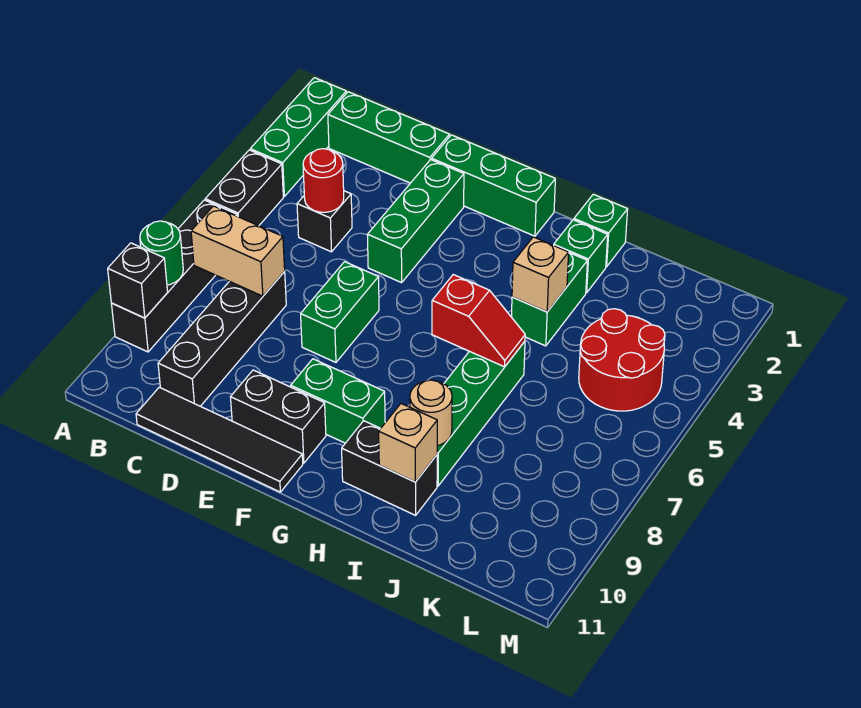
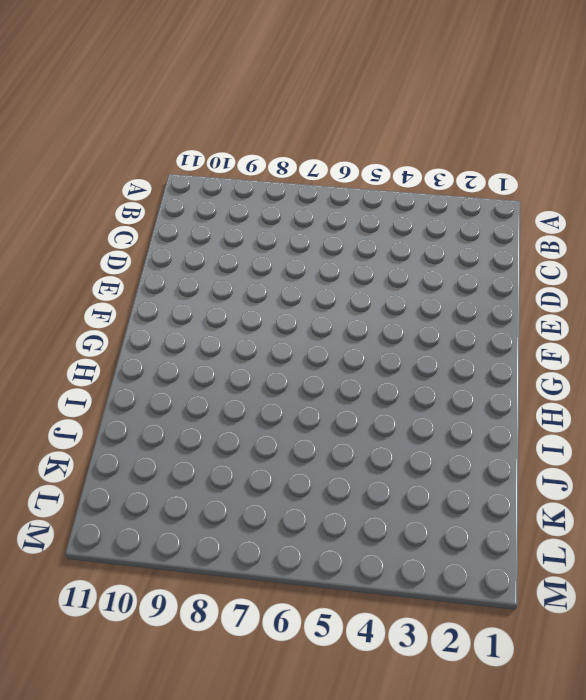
none -> green brick A1:A3 level 1
none -> black brick A4:A5 level 1
none -> black brick A6:A9 level 1

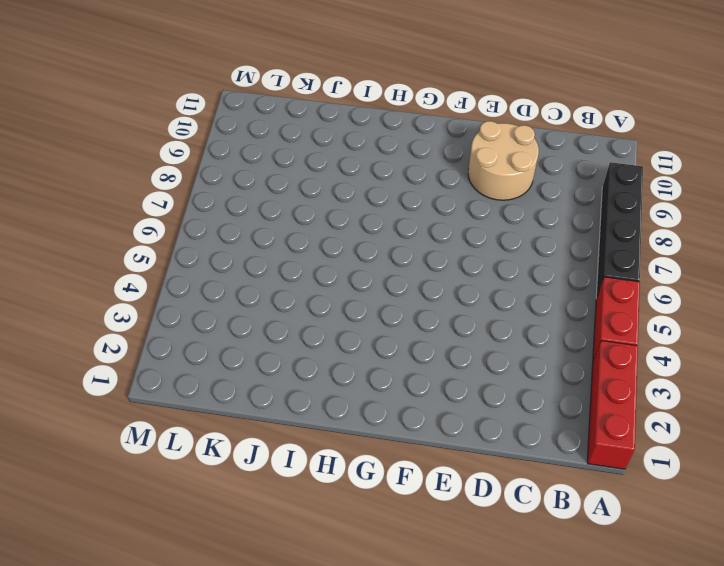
red brick A1:A3 level 1 -> green brick A1:A3 level 1
red brick A4:A5 level 1 -> black brick A4:A5 level 1
tan round brick D9:E10 level 1 -> black brick E10:F10 level 1
none -> green brick B1:D1 level 1
none -> black brick C4 level 1
none -> black brick C7:C10 level 1

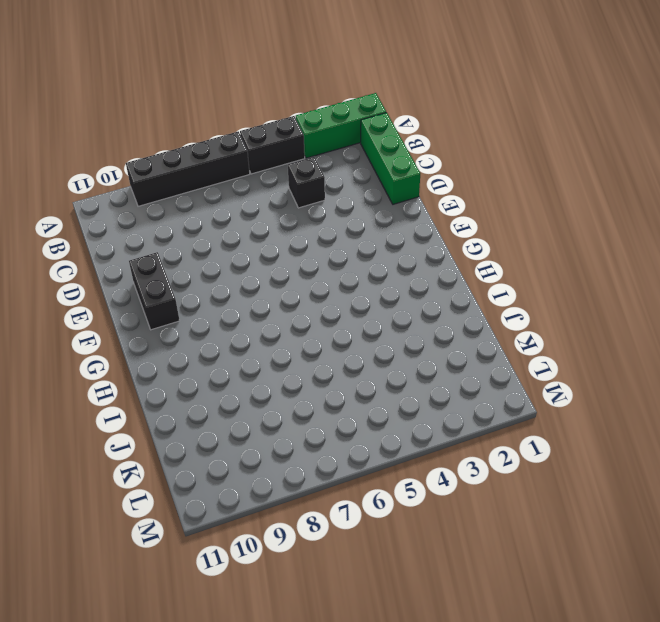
none -> black brick C7:C10 level 1
none -> black tile C11:F11 level 1
none -> green brick E1:G1 level 1

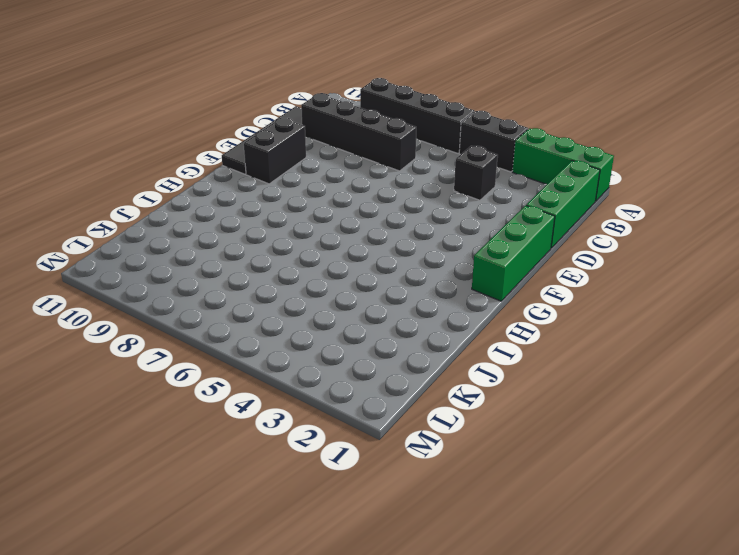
none -> green brick E2:E4 level 1
none -> green brick E6:E7 level 1
none -> green brick F9:G9 level 1

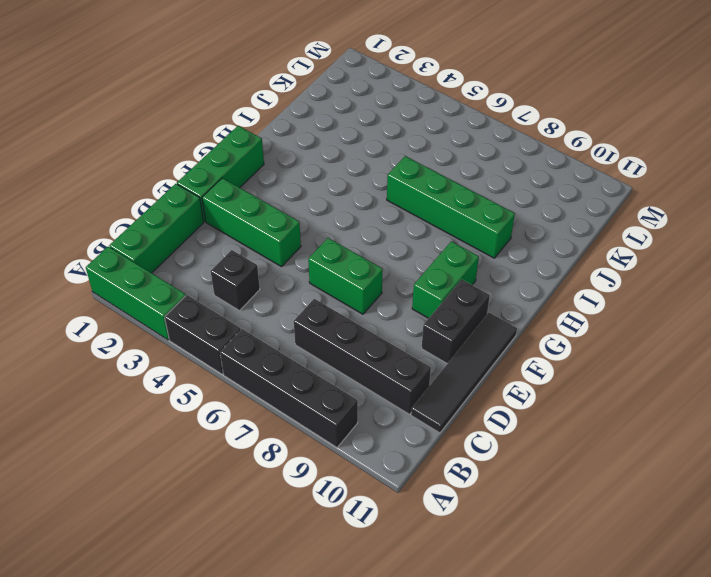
none -> black brick H10:I10 level 1
none -> green brick I1 level 1
none -> green brick I2 level 1

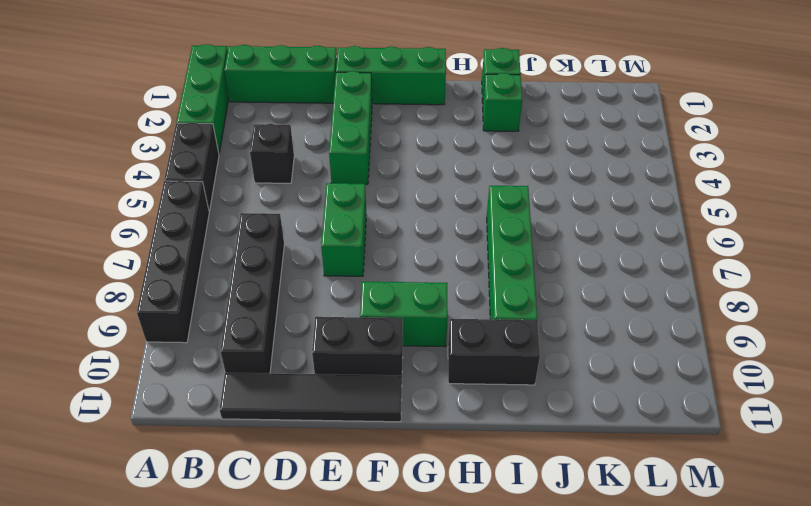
none -> green brick I3:I4 level 1
none -> red round brick K4:L5 level 1
none -> green round brick A8 level 2

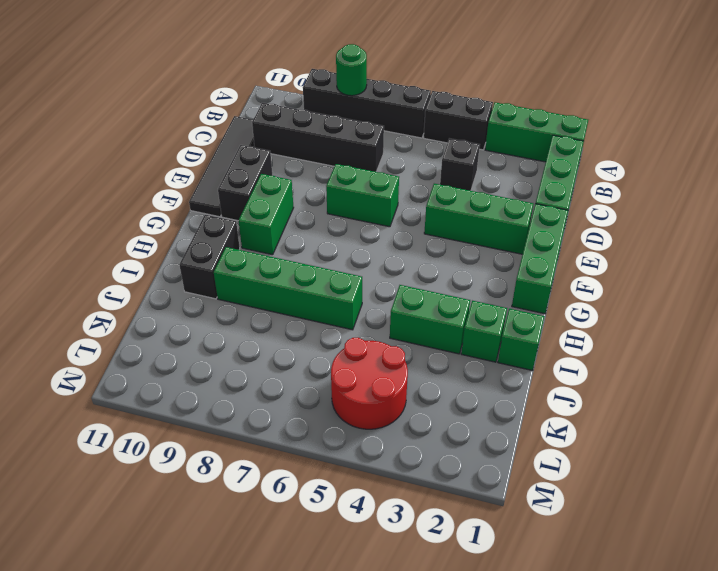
none -> black brick A9 level 2
none -> tan brick B7:C7 level 2
none -> red round brick C4 level 2

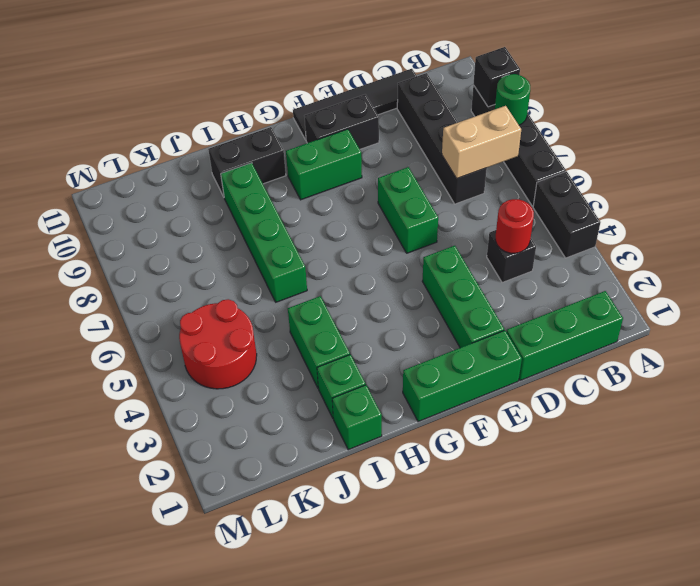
none -> green brick A1:A3 level 1
none -> red slope H6:I6 level 2 top H
none -> tan brick I4 level 2

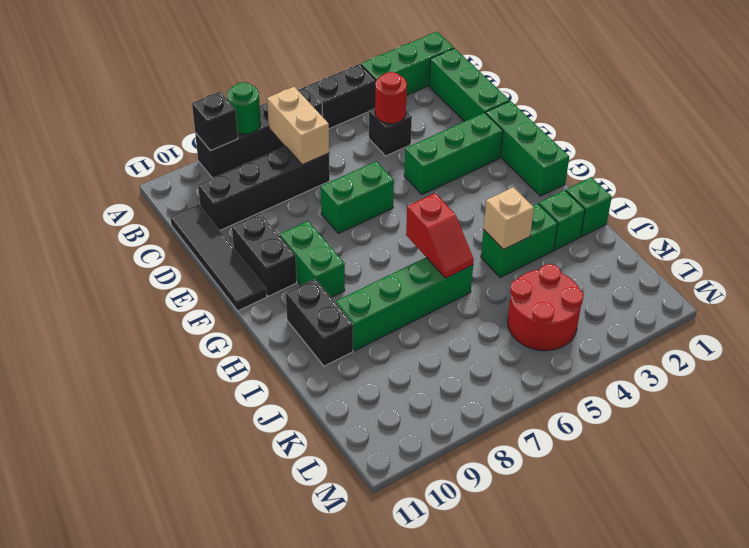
none -> tan round brick I9 level 2
none -> tan brick I10 level 2

